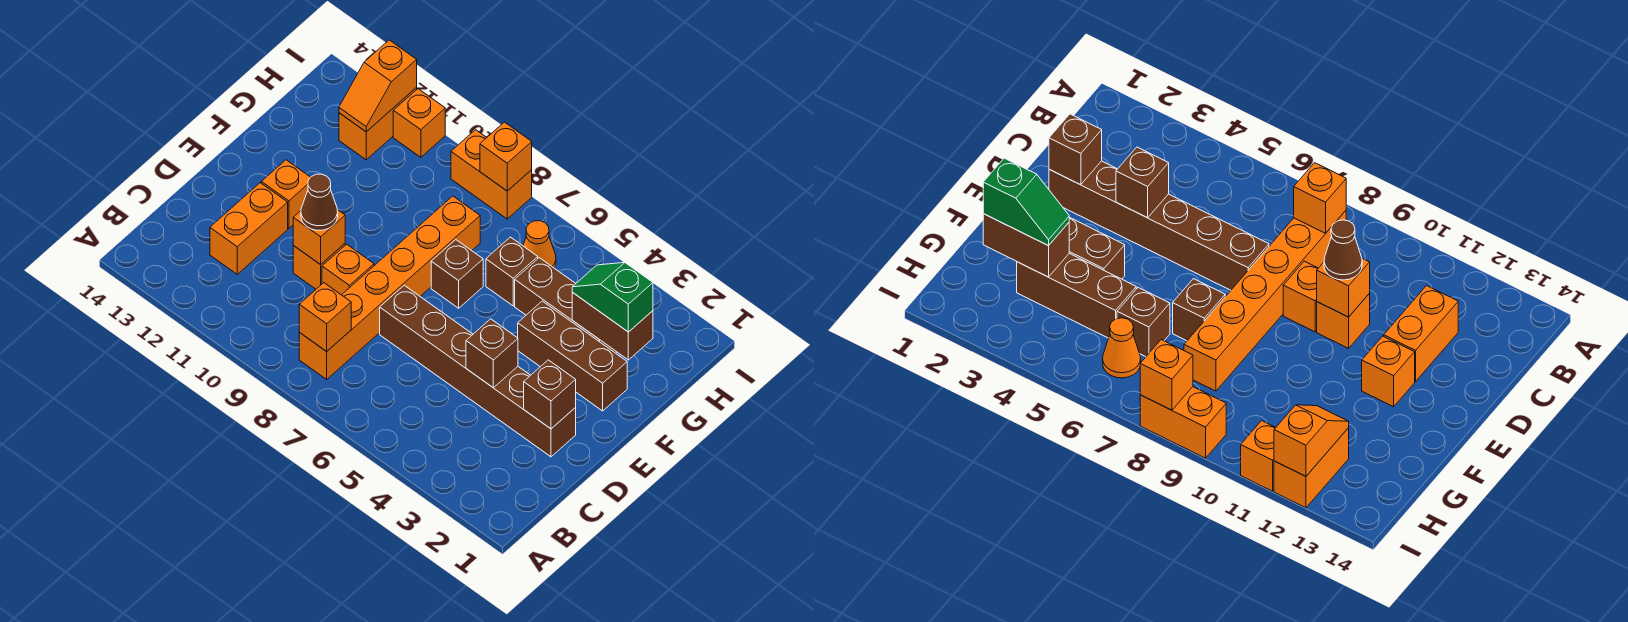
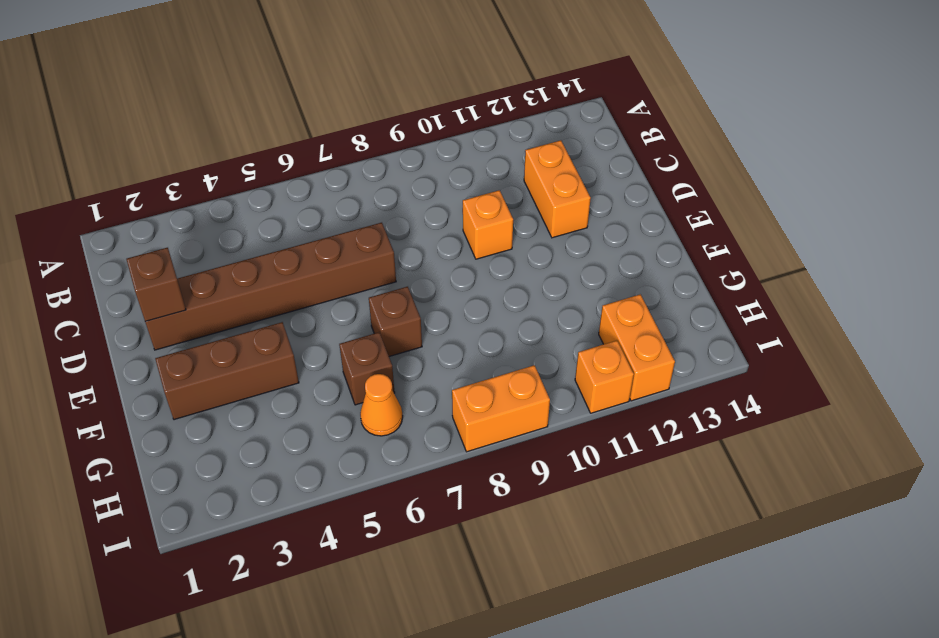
none -> orange brick B8:G8 level 1
none -> orange brick D9 level 1
none -> orange brick E12 level 1

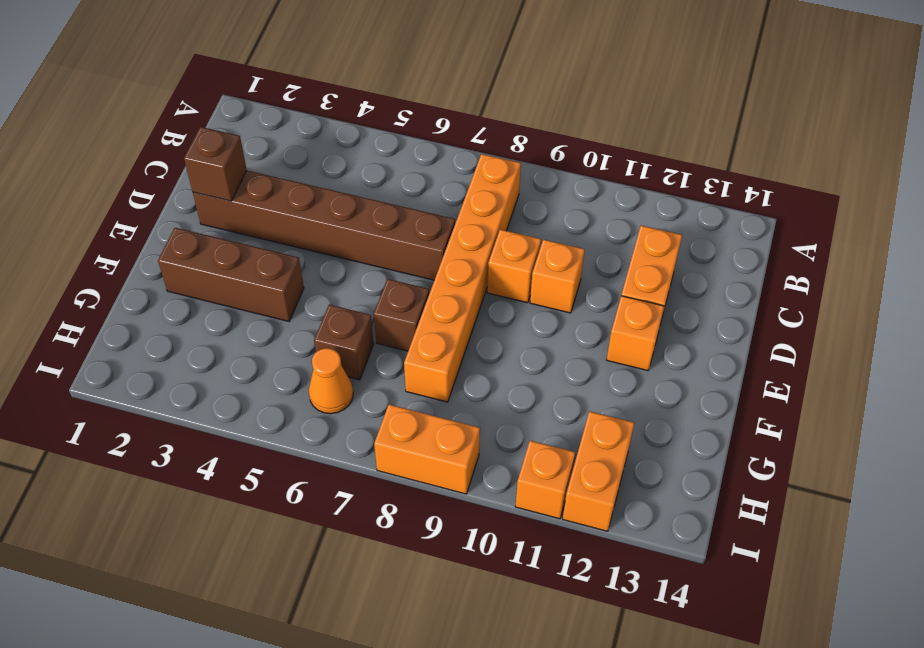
none -> brown brick G3:G5 level 1
none -> orange brick B8 level 2
none -> brown brick D4 level 2

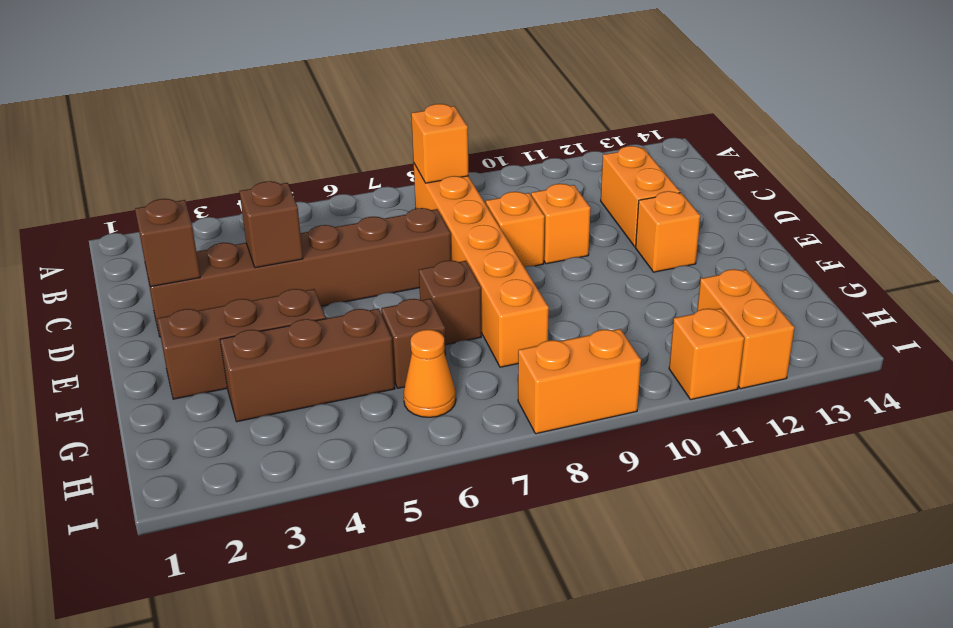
none -> orange brick D10 level 2
none -> brown brick G2:G3 level 2
none -> orange slope H12:I12 level 2 top I

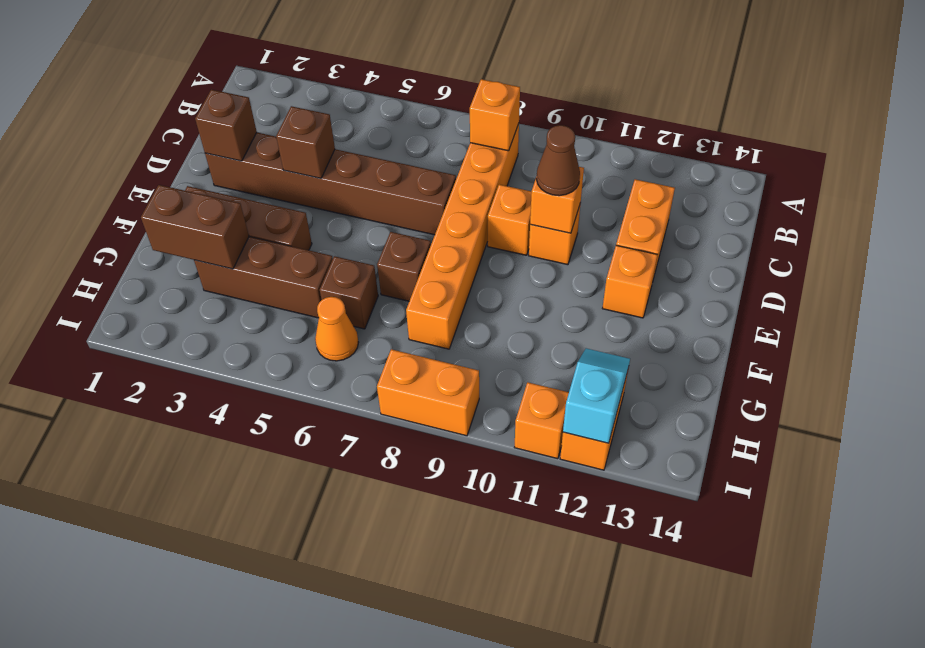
cyan slope H12:I12 level 2 top I -> orange slope H12:I12 level 2 top I
none -> orange brick I8 level 2
none -> green slope G2:G3 level 3 top 2

